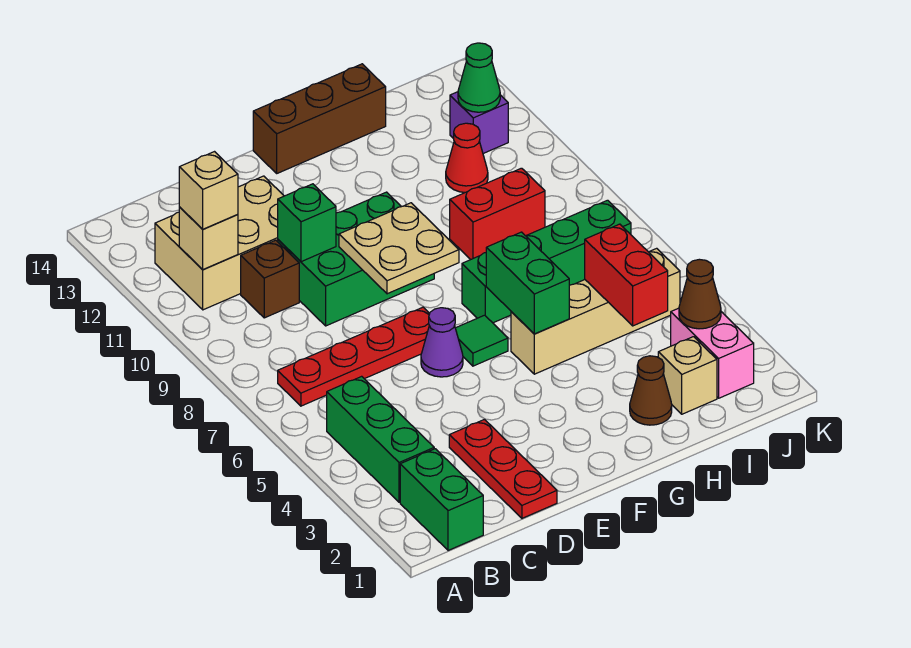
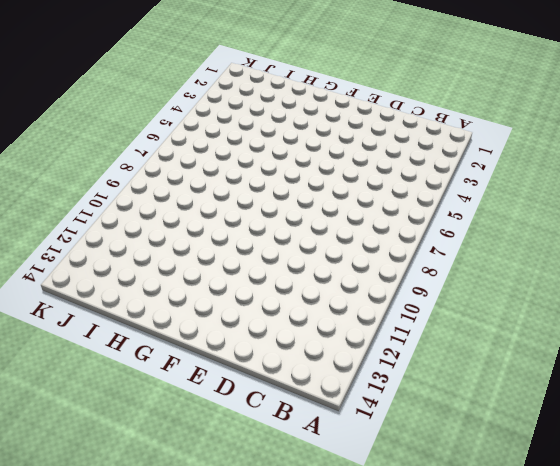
none -> green brick B1:B2 level 1
none -> green brick B3:B5 level 1
none -> red plate B7:E7 level 1

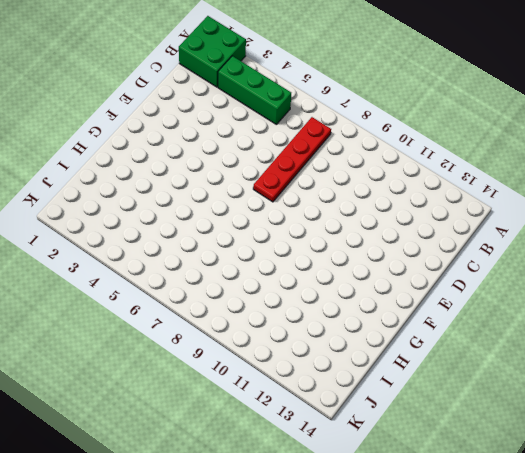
green brick A1:B2 level 1 -> green brick B1:B2 level 1
none -> tan brick B11:D12 level 1
none -> brown brick C10 level 1
none -> red plate D1:D3 level 1

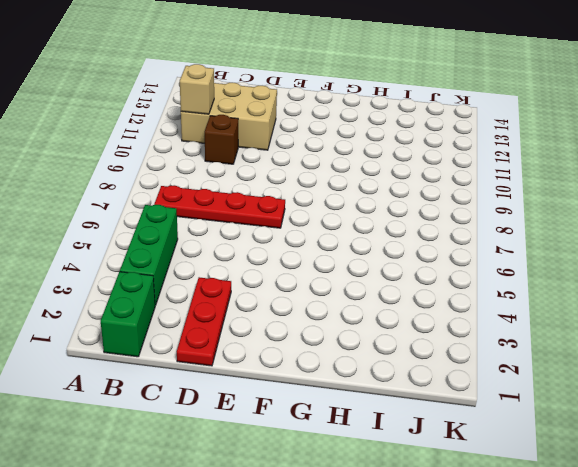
none -> green brick D9:F10 level 1
none -> purple cone E6 level 1
none -> green tile F6 level 1

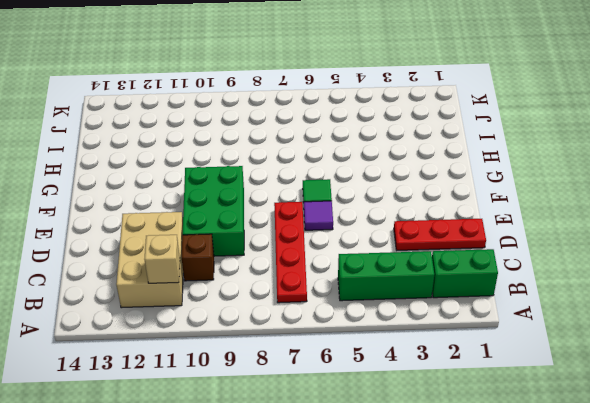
purple tile E6 level 1 -> purple cone E6 level 1
none -> brown brick F14:H14 level 1
none -> tan brick G5:J5 level 1
none -> green brick G7:J7 level 1

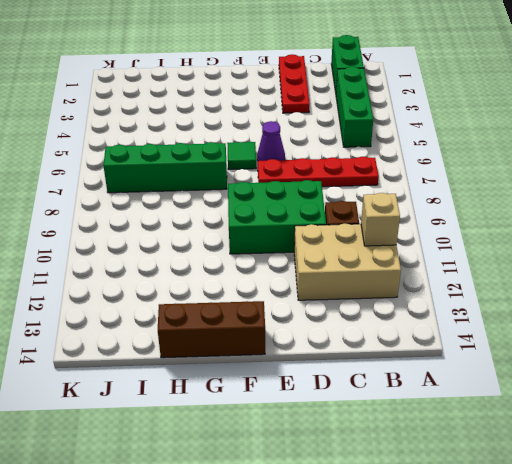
none -> tan brick G5:J5 level 1
none -> brown cone H2 level 1
none -> red brick H9:I9 level 1

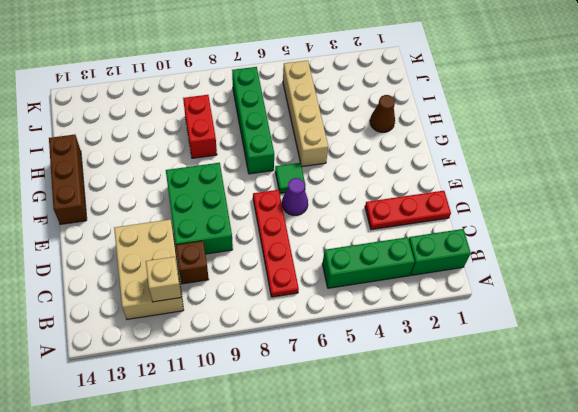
none -> tan brick I2 level 1
none -> red cone I11 level 1
none -> pink brick J2:J3 level 1

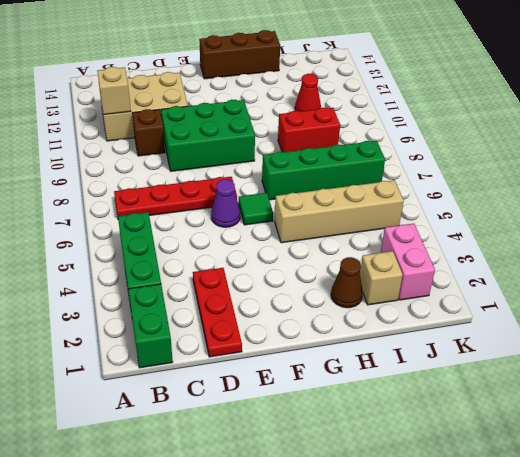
none -> purple brick J12 level 1
none -> green brick D10 level 2
none -> tan plate E8:F9 level 2

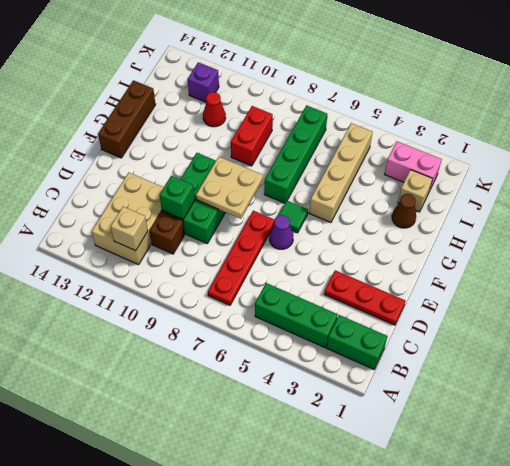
none -> green brick G5:G6 level 2
none -> red brick I4:I5 level 2
none -> brown cone J3 level 2

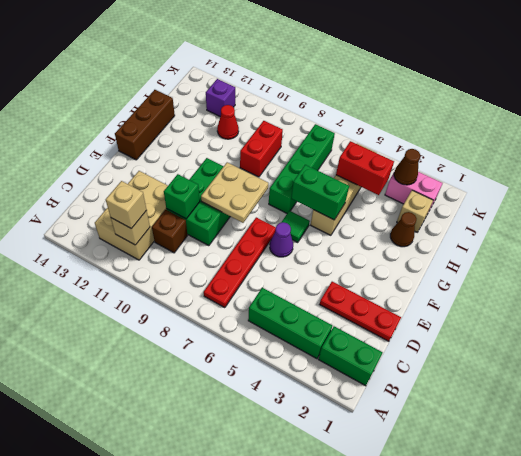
none -> green cone J12 level 2

